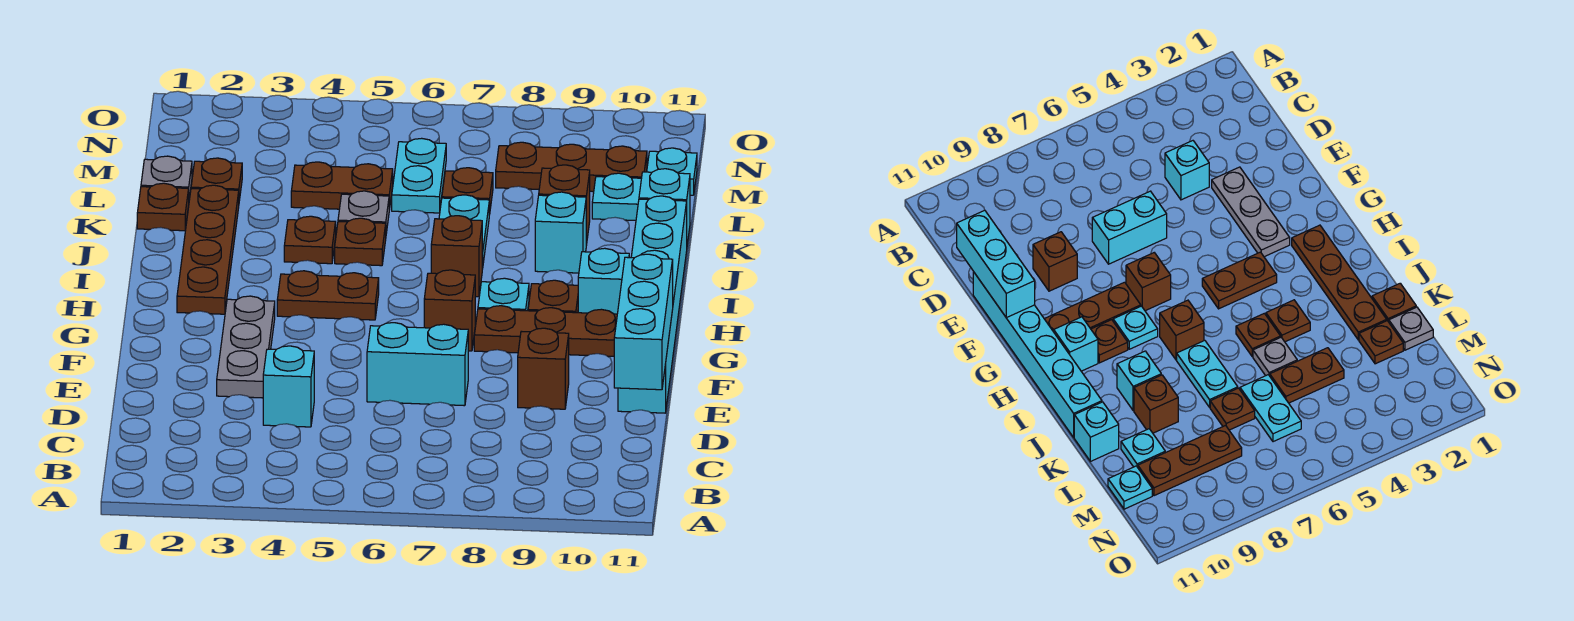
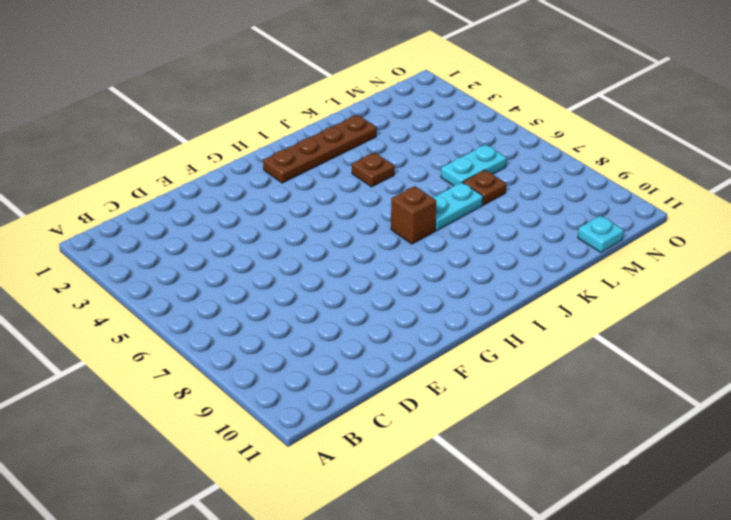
none -> cyan brick D4 level 1
none -> grey plate E3:G3 level 1
none -> cyan brick E6:E7 level 1
none -> brown brick E9 level 1

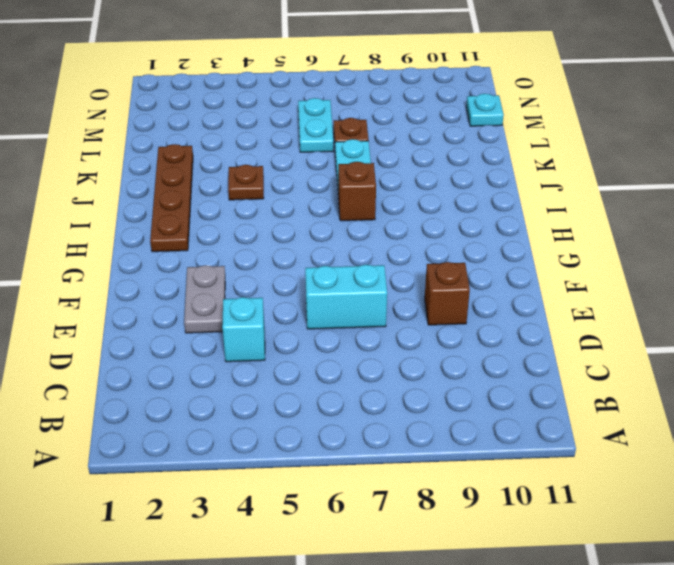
grey plate E3:F3 level 1 -> grey plate E3:G3 level 1
none -> cyan brick E11:J11 level 1
none -> brown brick G7 level 1
none -> brown plate G8:G10 level 1
none -> brown plate H4:H5 level 1

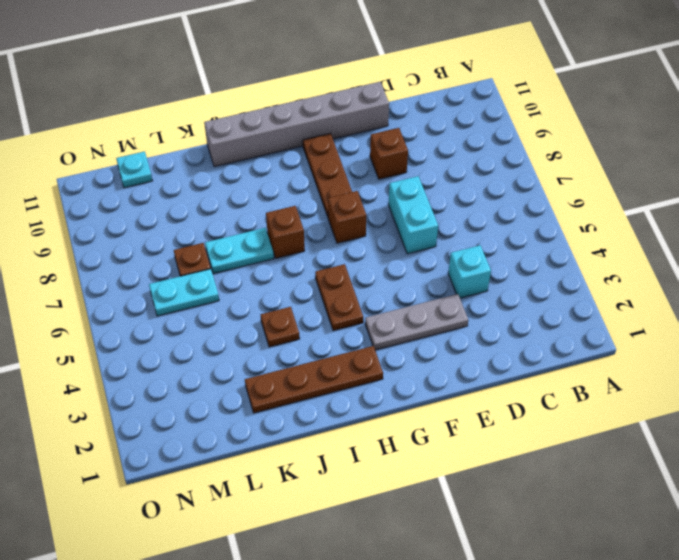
grey brick E11:J11 level 1 -> cyan brick E11:J11 level 1
none -> cyan plate H8 level 1
none -> brown plate H9 level 1
none -> cyan brick H10 level 1
none -> brown plate J5 level 1

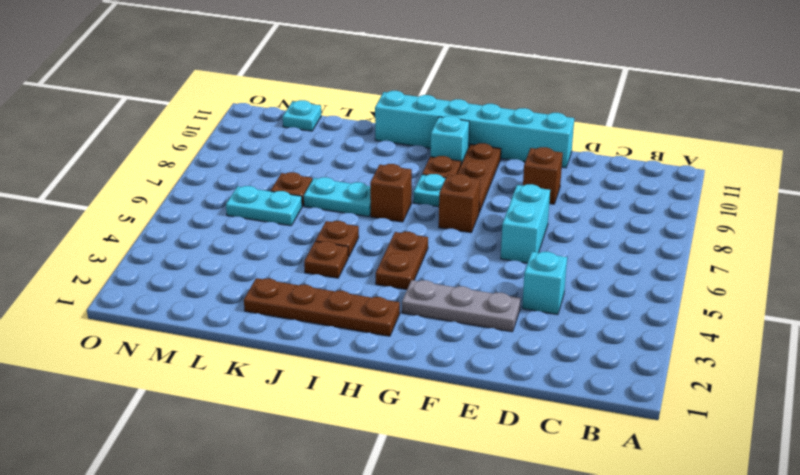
none -> cyan brick J9 level 1
none -> brown plate K1 level 1
none -> grey plate K5 level 1
none -> brown brick K9 level 1

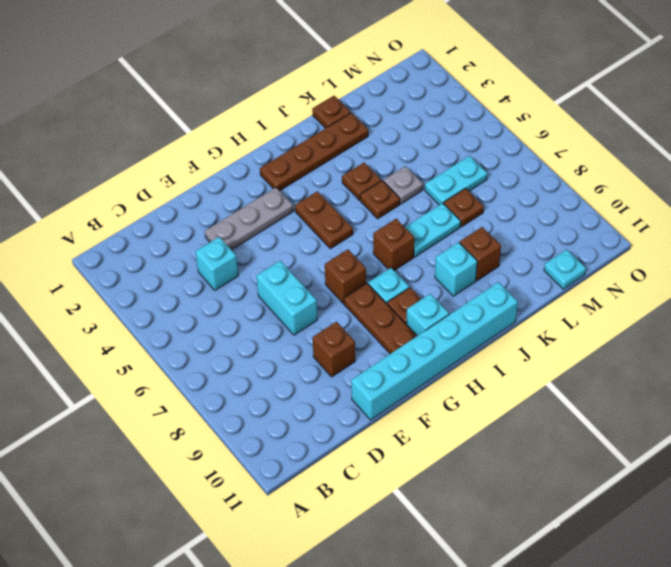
none -> cyan brick K11 level 1
none -> grey plate L1 level 1
none -> brown plate L2 level 1
none -> brown plate L4:L5 level 1

